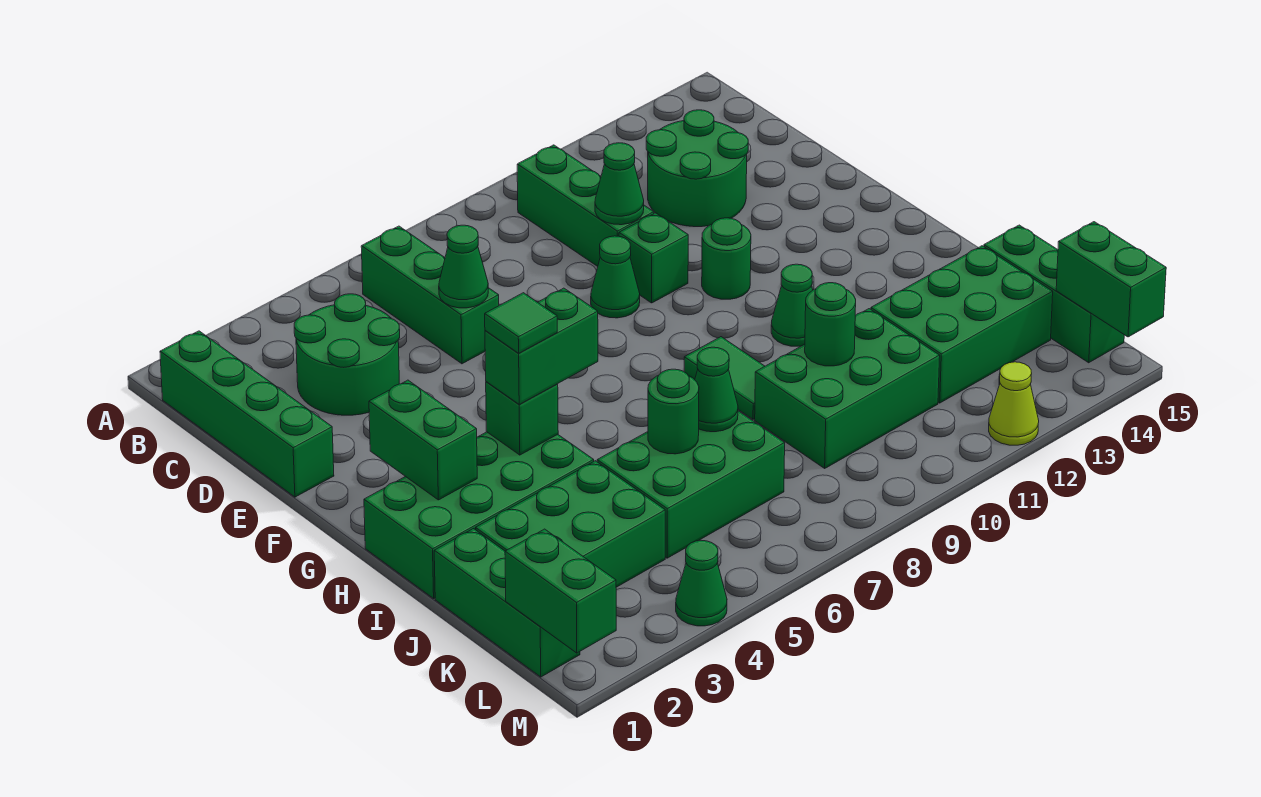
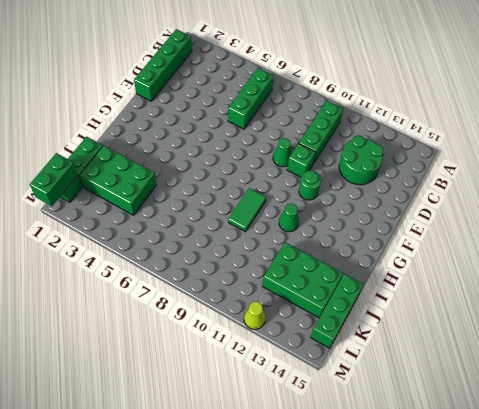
none -> green round brick C3:D4 level 1
none -> green brick H1:I4 level 1
none -> green brick J5:K7 level 1
none -> green brick J9:K11 level 1

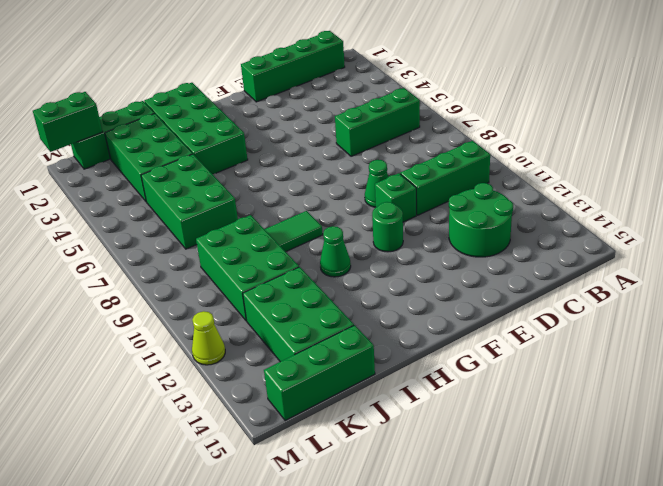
none -> green round brick C3:D4 level 1
none -> green cone M4 level 1
none -> green cone D6 level 2
none -> green cone D10 level 2

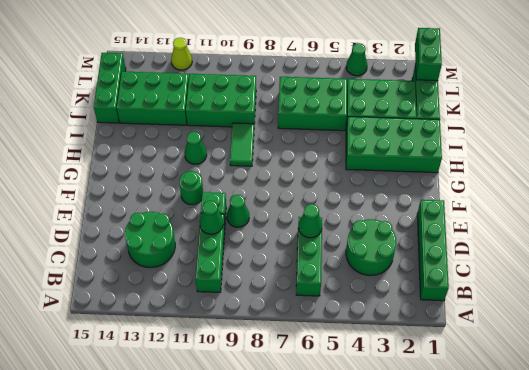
none -> green brick G2:H2 level 2
none -> green brick H4 level 2
none -> green round brick J6 level 2
none -> green cone J7 level 2

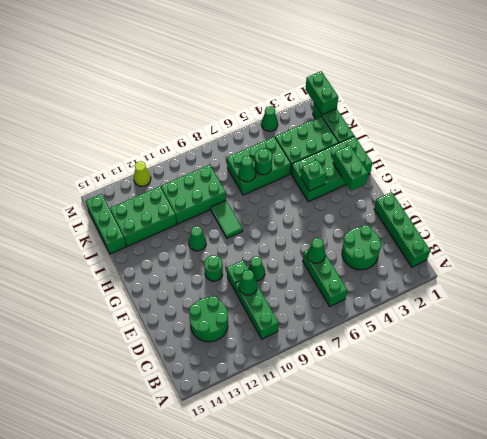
none -> green round brick J10 level 2
none -> green brick L15:M15 level 2
none -> green brick H4:H5 level 3
none -> green tile H4 level 4

